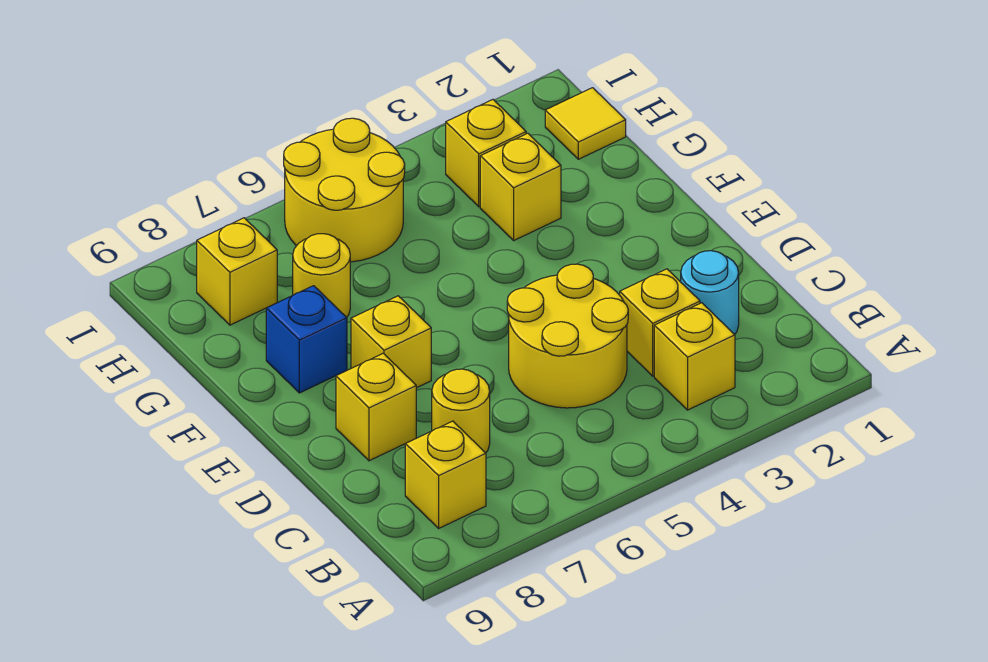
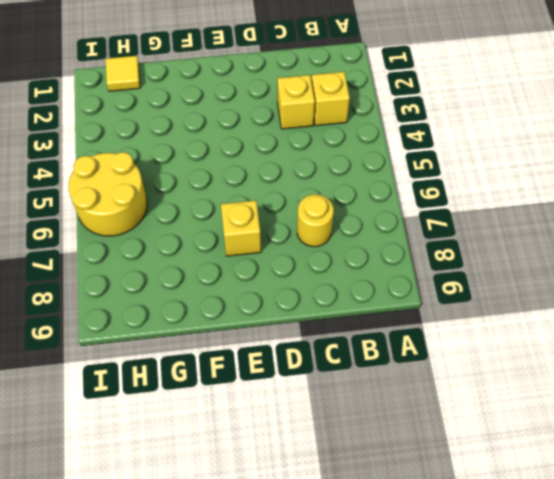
none -> yellow brick B8 level 1
none -> cyan round brick C2 level 1
none -> yellow round brick C4:D5 level 1

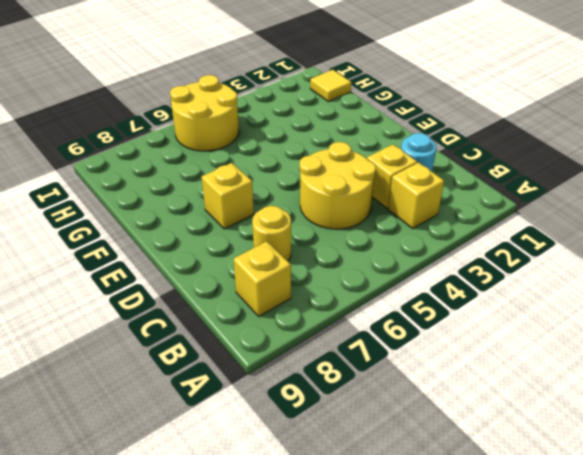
none -> yellow brick D8 level 1
none -> blue brick F8 level 1
none -> yellow brick G3 level 1

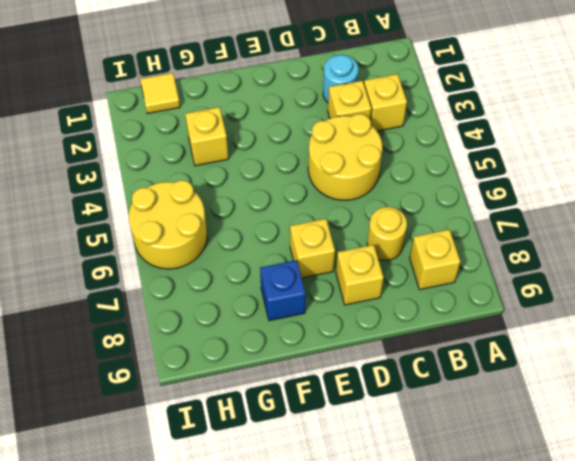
none -> yellow round brick G7 level 1
none -> yellow brick H3 level 1
none -> yellow brick H8 level 1

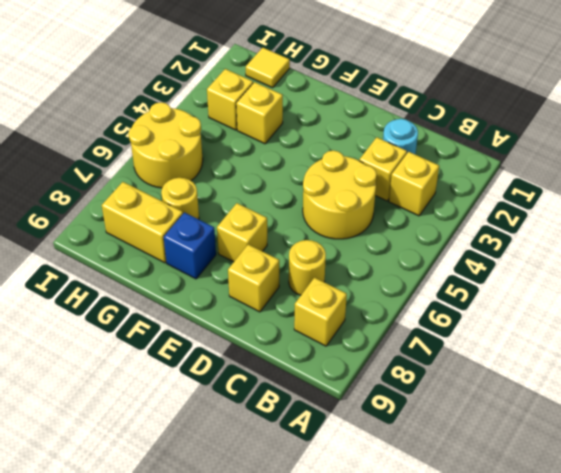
yellow brick G8:H8 level 1 -> yellow brick H8 level 1

